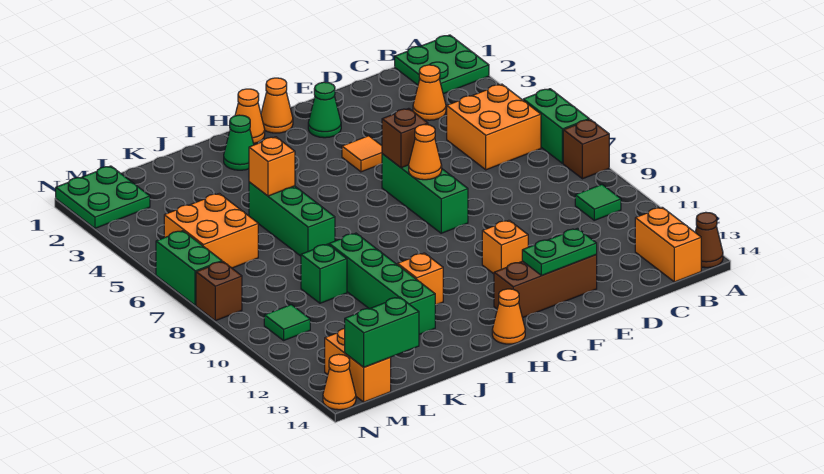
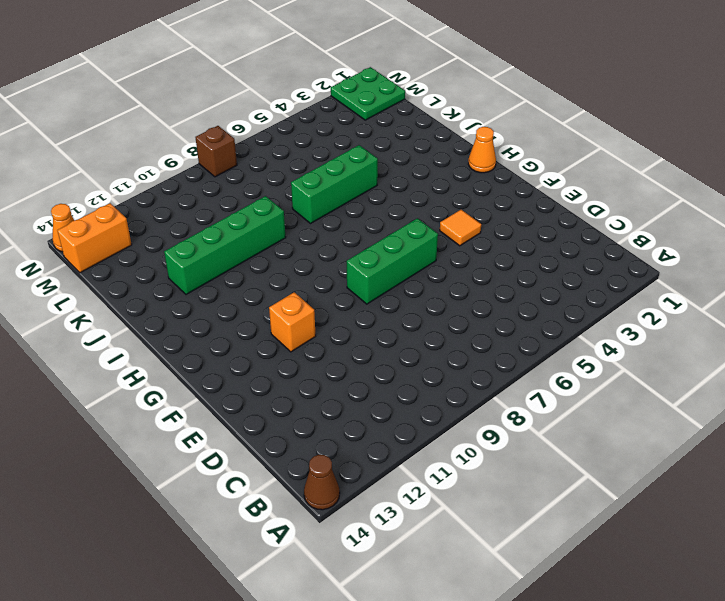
none -> green plate A1:B2 level 1
none -> green brick A6:A7 level 1
none -> brown brick A8 level 1
none -> orange brick B5:C6 level 1

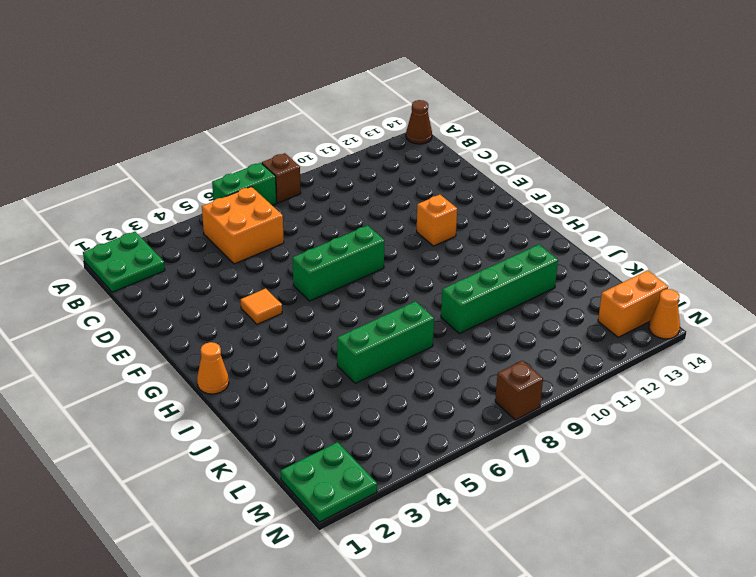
none -> green tile B10 level 1
none -> orange brick B13:B14 level 1
none -> orange cone C3 level 1
none -> brown brick E13:G13 level 1

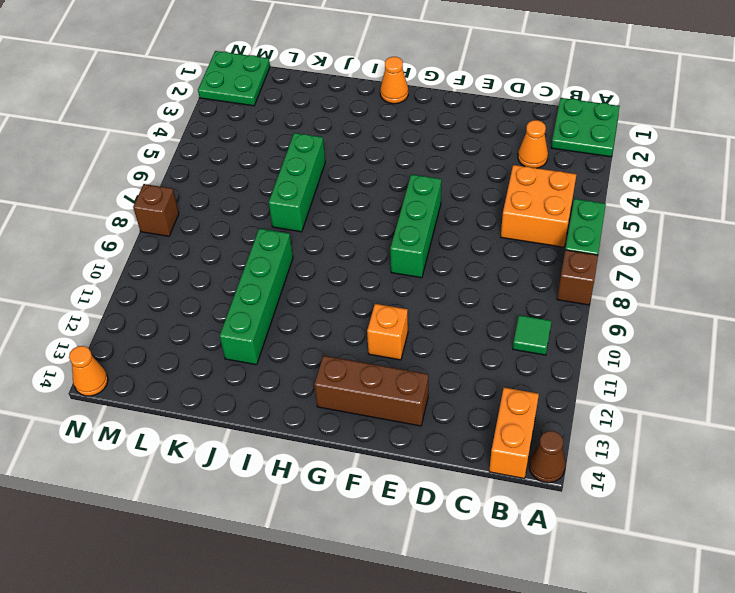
none -> green cone F2 level 1
none -> orange tile F4 level 1
none -> orange cone G1 level 1
none -> orange cone H14 level 1

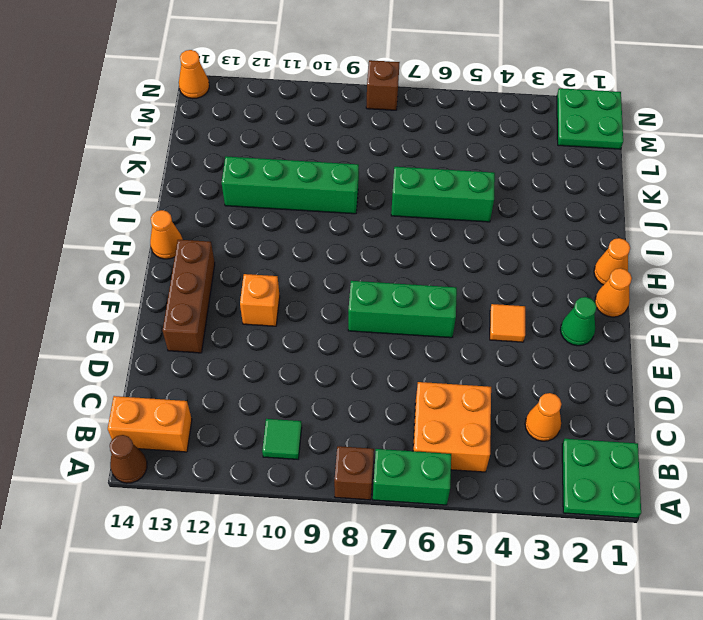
none -> green cone I2 level 1
none -> orange brick I11 level 1
none -> green brick K9 level 1
none -> orange brick L5:M6 level 1

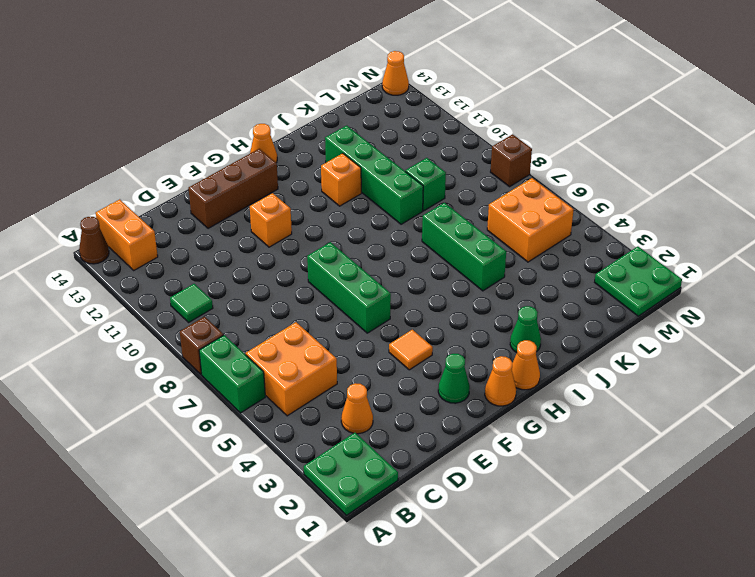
none -> green tile M10 level 1
none -> orange brick M13:M14 level 1
none -> green brick N6:N7 level 1
none -> green plate E13:F13 level 2

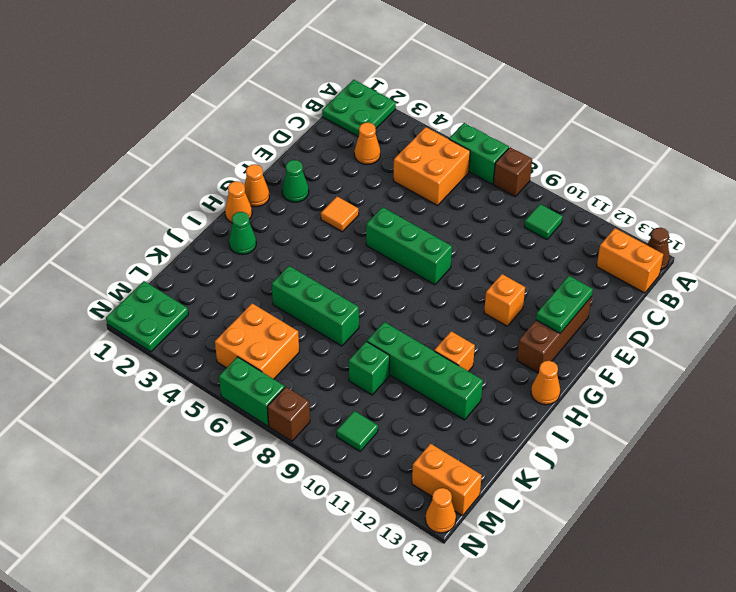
none -> brown brick F6 level 2
none -> orange cone F7 level 2
none -> orange brick J5 level 2
none -> green brick L14:M14 level 2

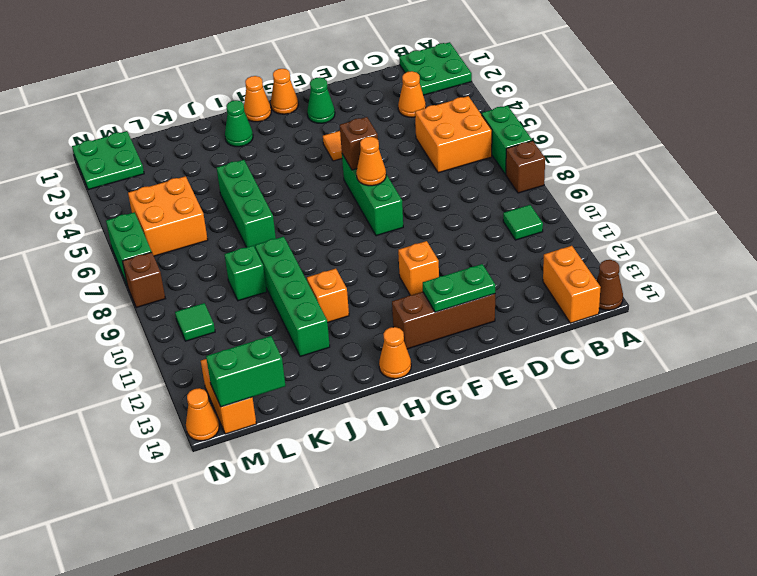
none -> orange brick J5 level 2

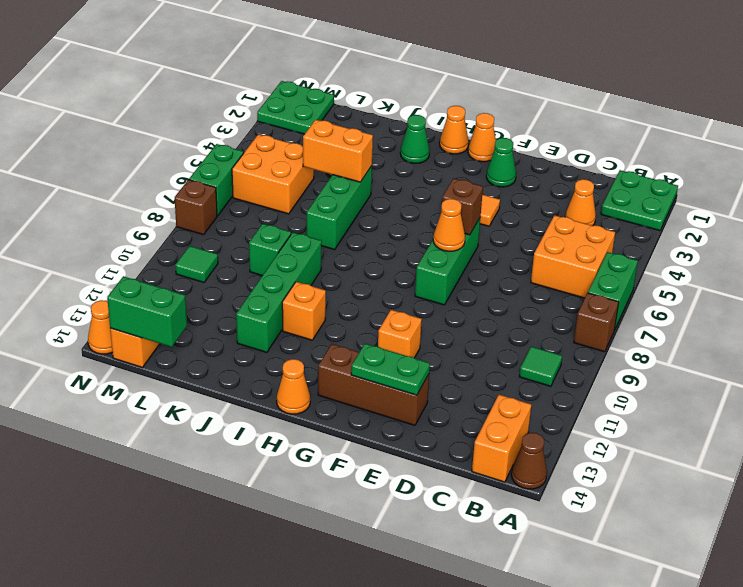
orange brick J5:K5 level 2 -> orange brick J5 level 2

